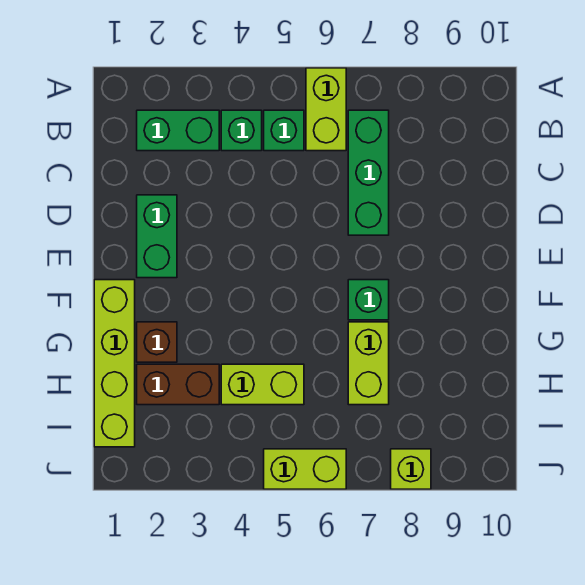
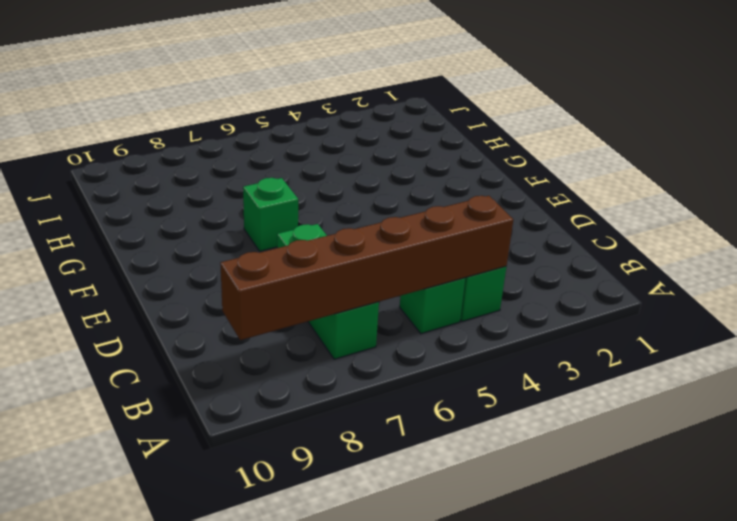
brown brick B4:B9 level 2 -> none
none -> lime brick A6:B6 level 1
none -> green brick B2:B3 level 1
none -> green brick D2:E2 level 1

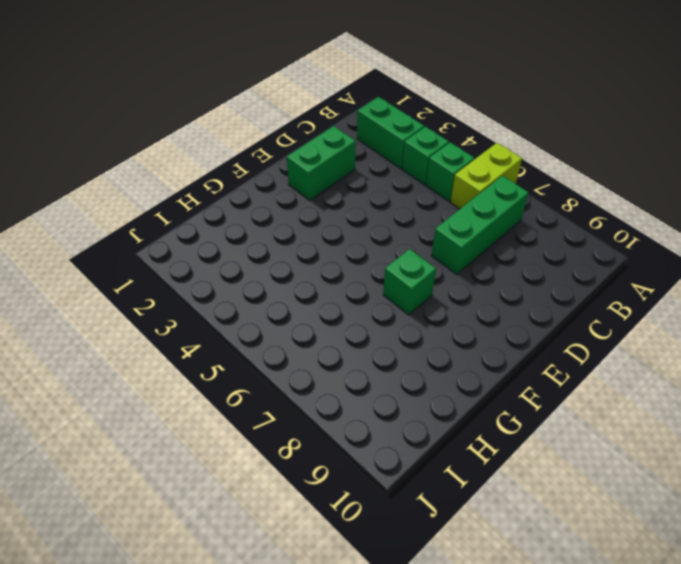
none -> lime brick F1:I1 level 1
none -> brown brick G2 level 1
none -> lime brick G7:H7 level 1

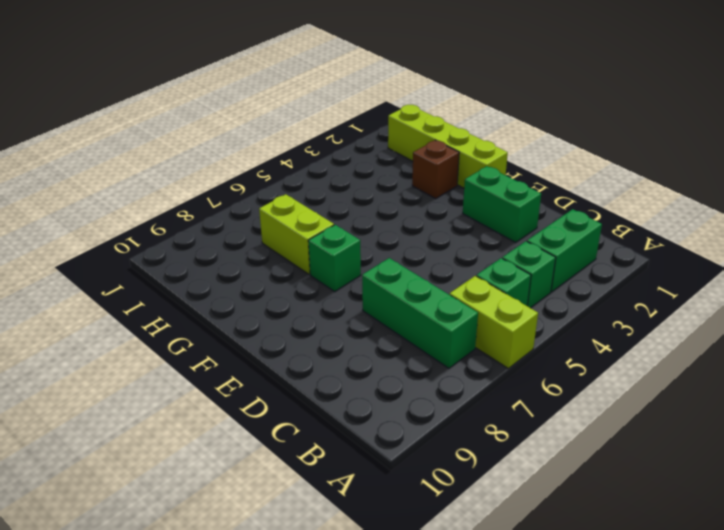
none -> brown brick H2:H3 level 1
none -> lime brick H4:H5 level 1
none -> lime brick J5:J6 level 1

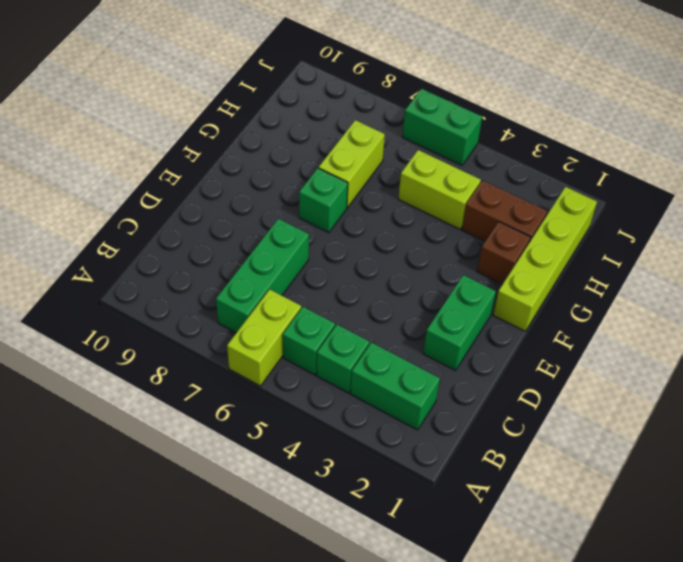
green brick J5:J6 level 1 -> lime brick J5:J6 level 1
none -> lime brick J8 level 1

